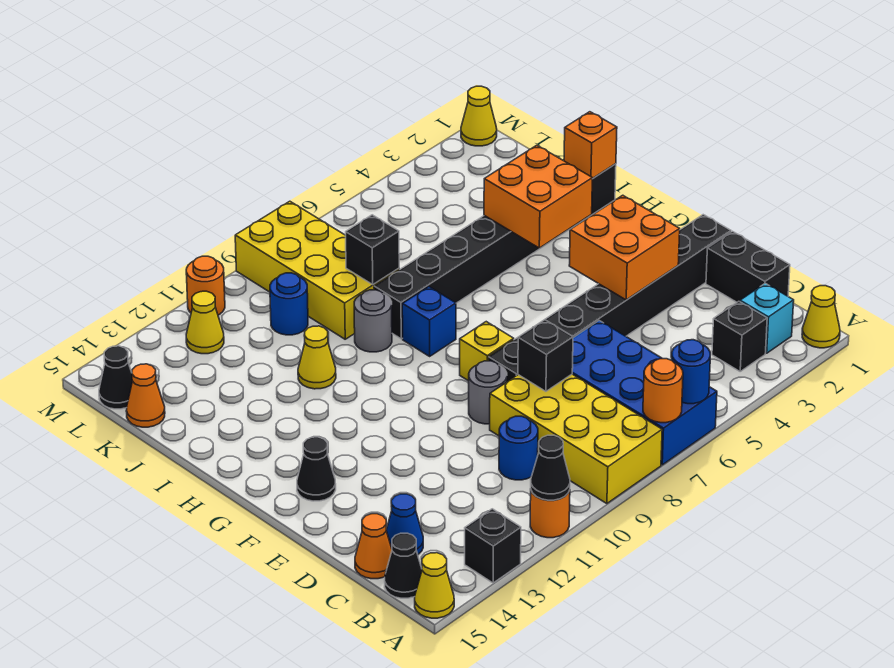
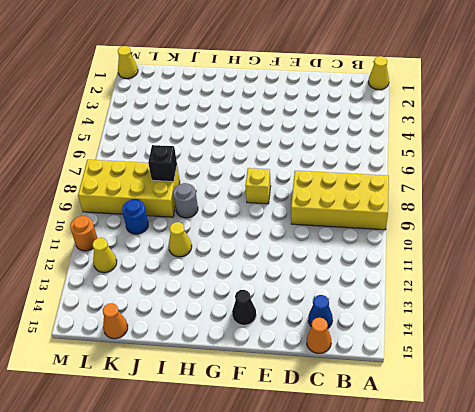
none -> blue brick A6:D7 level 1
none -> orange round brick A11 level 1
none -> black brick A13 level 1
none -> yellow cone A15 level 1

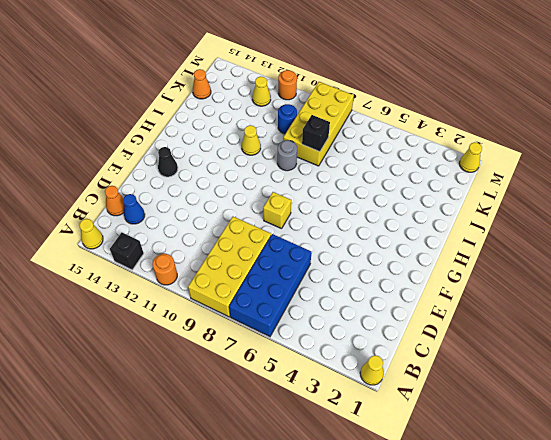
none -> cyan brick B2 level 1
none -> black brick B3 level 1
none -> black cone B15 level 1
none -> black brick C1:D1 level 1

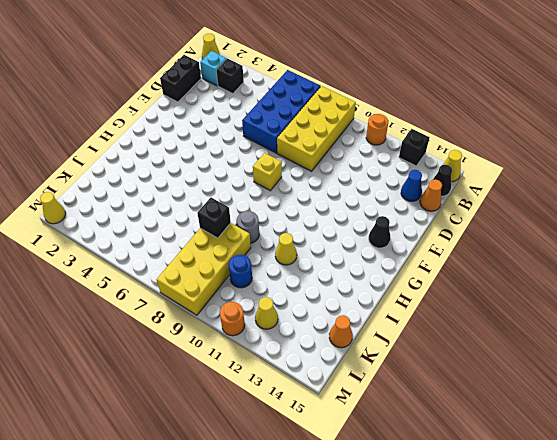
none -> blue round brick C10 level 1
none -> black brick E1:E8 level 1
none -> grey round brick E9 level 1
none -> blue brick H8 level 1

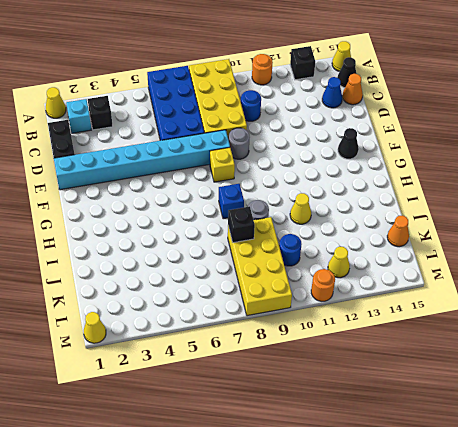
cyan brick E1:E8 level 1 -> black brick E1:E8 level 1
none -> black brick I1:I8 level 1
none -> black cone L15 level 1
none -> blue round brick A6 level 2
none -> orange round brick A7 level 2

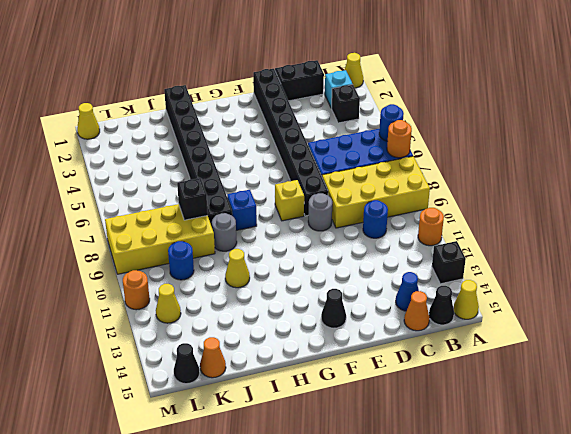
none -> black cone A11 level 2
none -> black brick D8 level 2
none -> orange brick E3:F4 level 2
none -> orange brick H3:I4 level 2

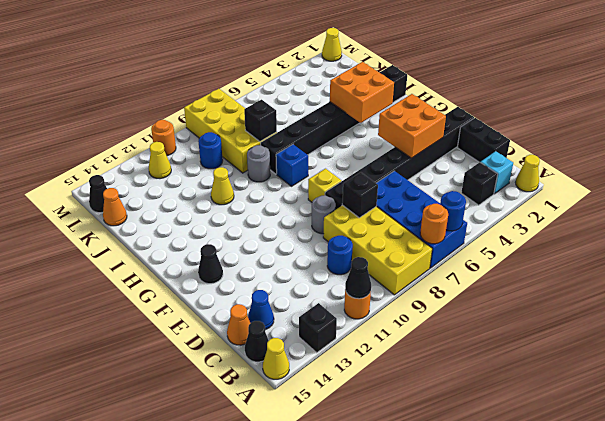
none -> orange brick I1 level 2

